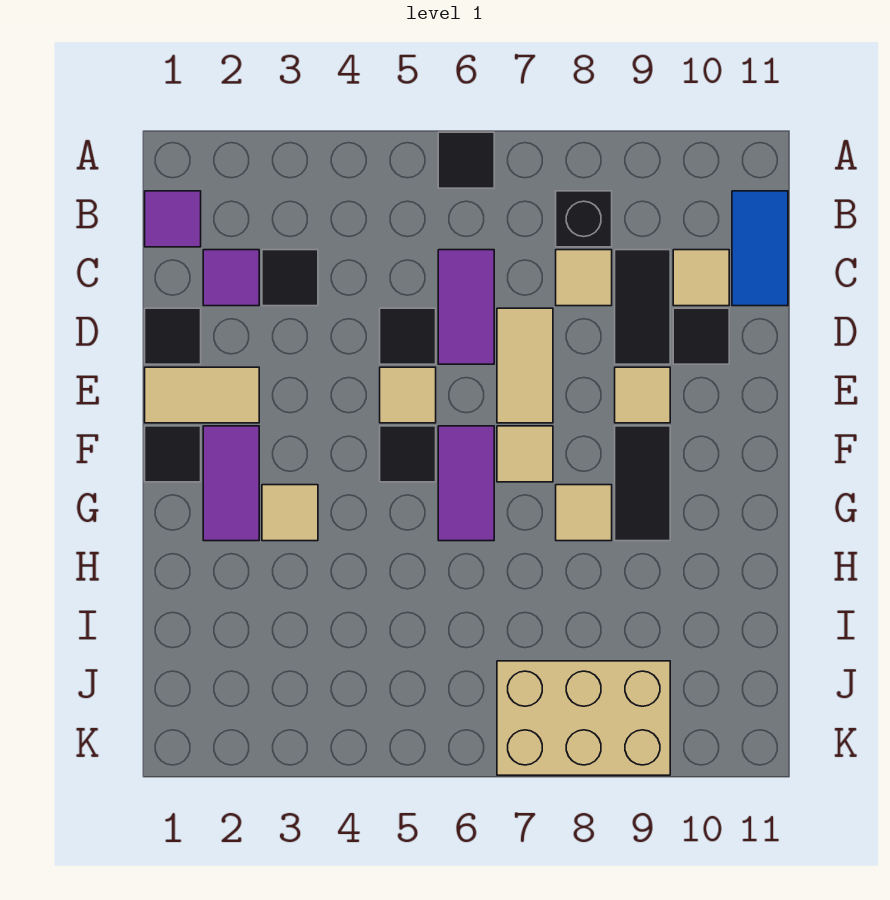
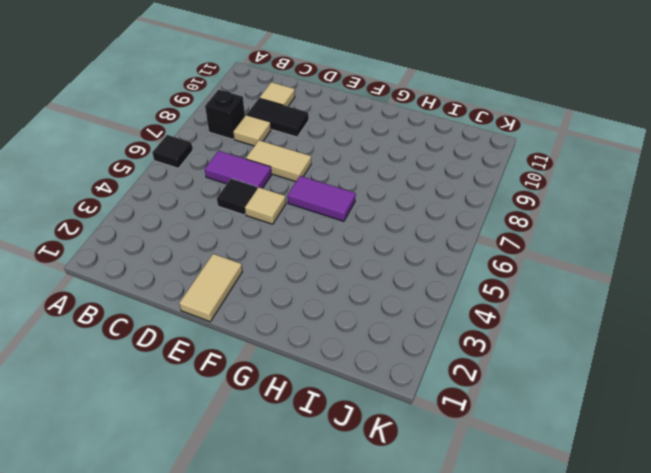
none -> purple tile B1 level 1
none -> blue tile B11:C11 level 1
none -> purple tile C2 level 1

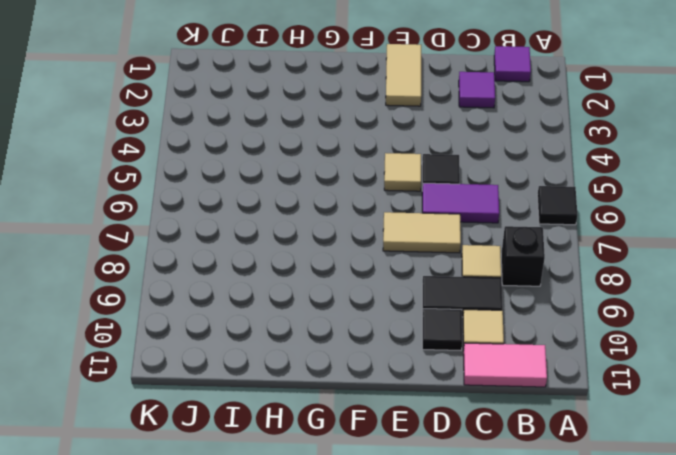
pink tile B11:C11 level 1 -> blue tile B11:C11 level 1
none -> black tile C3 level 1
none -> black tile D1 level 1
none -> tan tile E9 level 1

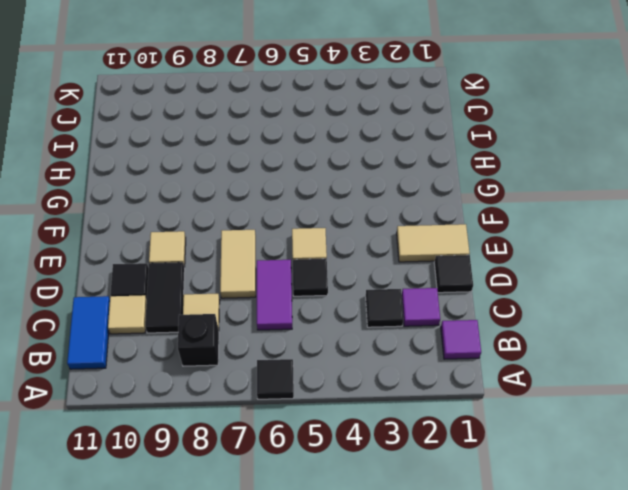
none -> black tile F1 level 1
none -> purple tile F2:G2 level 1
none -> black tile F5 level 1

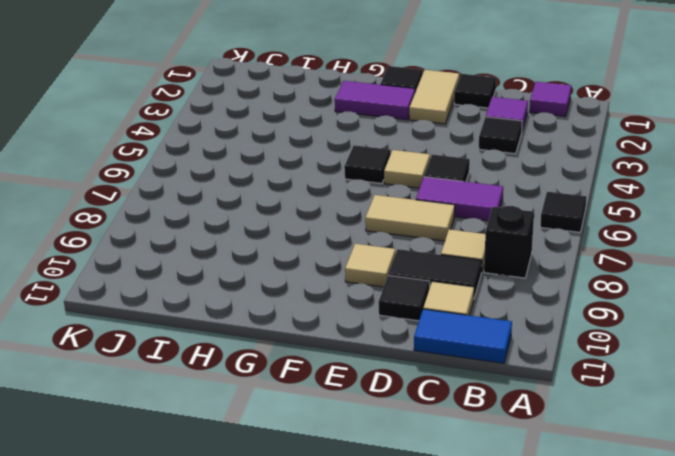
none -> purple tile F6:G6 level 1
none -> tan tile F7 level 1
none -> black tile F9:G9 level 1

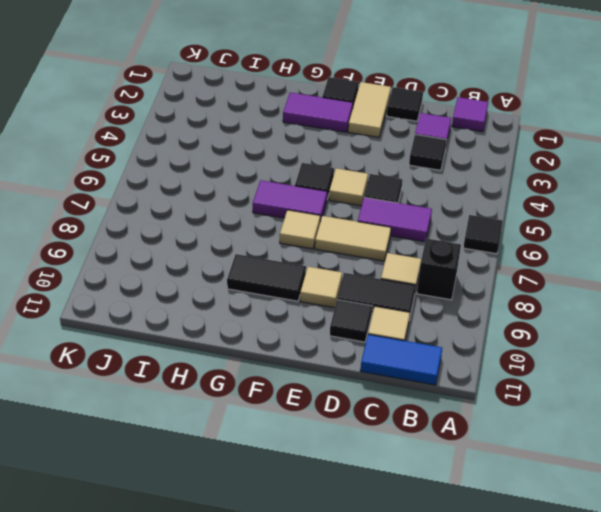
none -> tan tile G3 level 1
none -> tan tile G8 level 1
none -> tan brick J7:K9 level 1

